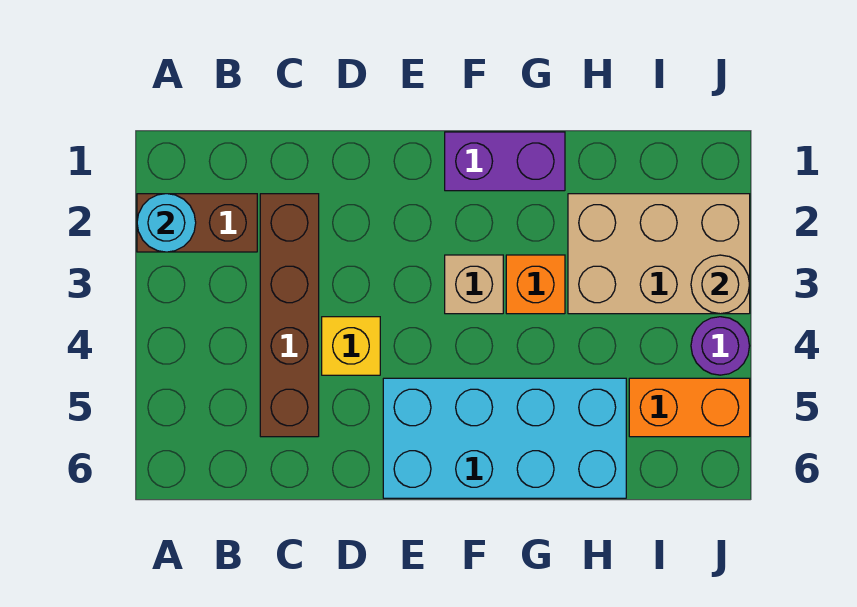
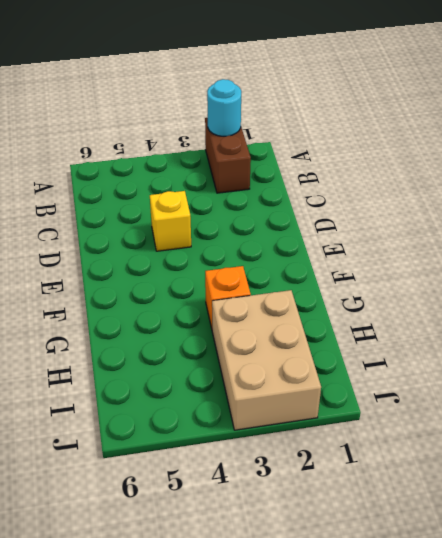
none -> brown brick C2:C5 level 1
none -> cyan brick E5:H6 level 1
none -> purple brick F1:G1 level 1

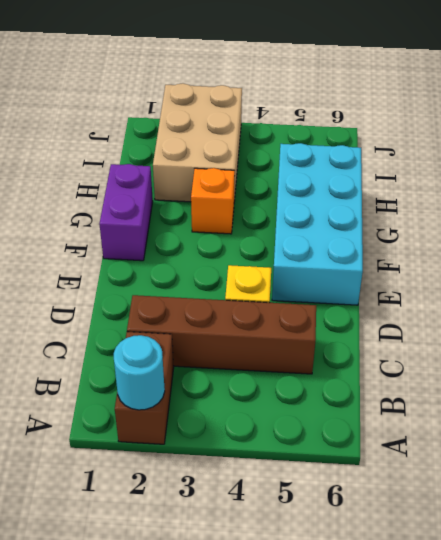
none -> tan brick F3 level 1
none -> orange brick I5:J5 level 1
none -> purple round brick J4 level 1

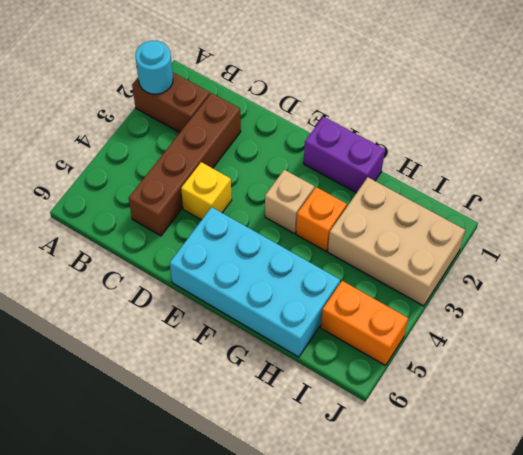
none -> purple round brick J4 level 1
none -> tan round brick J3 level 2

